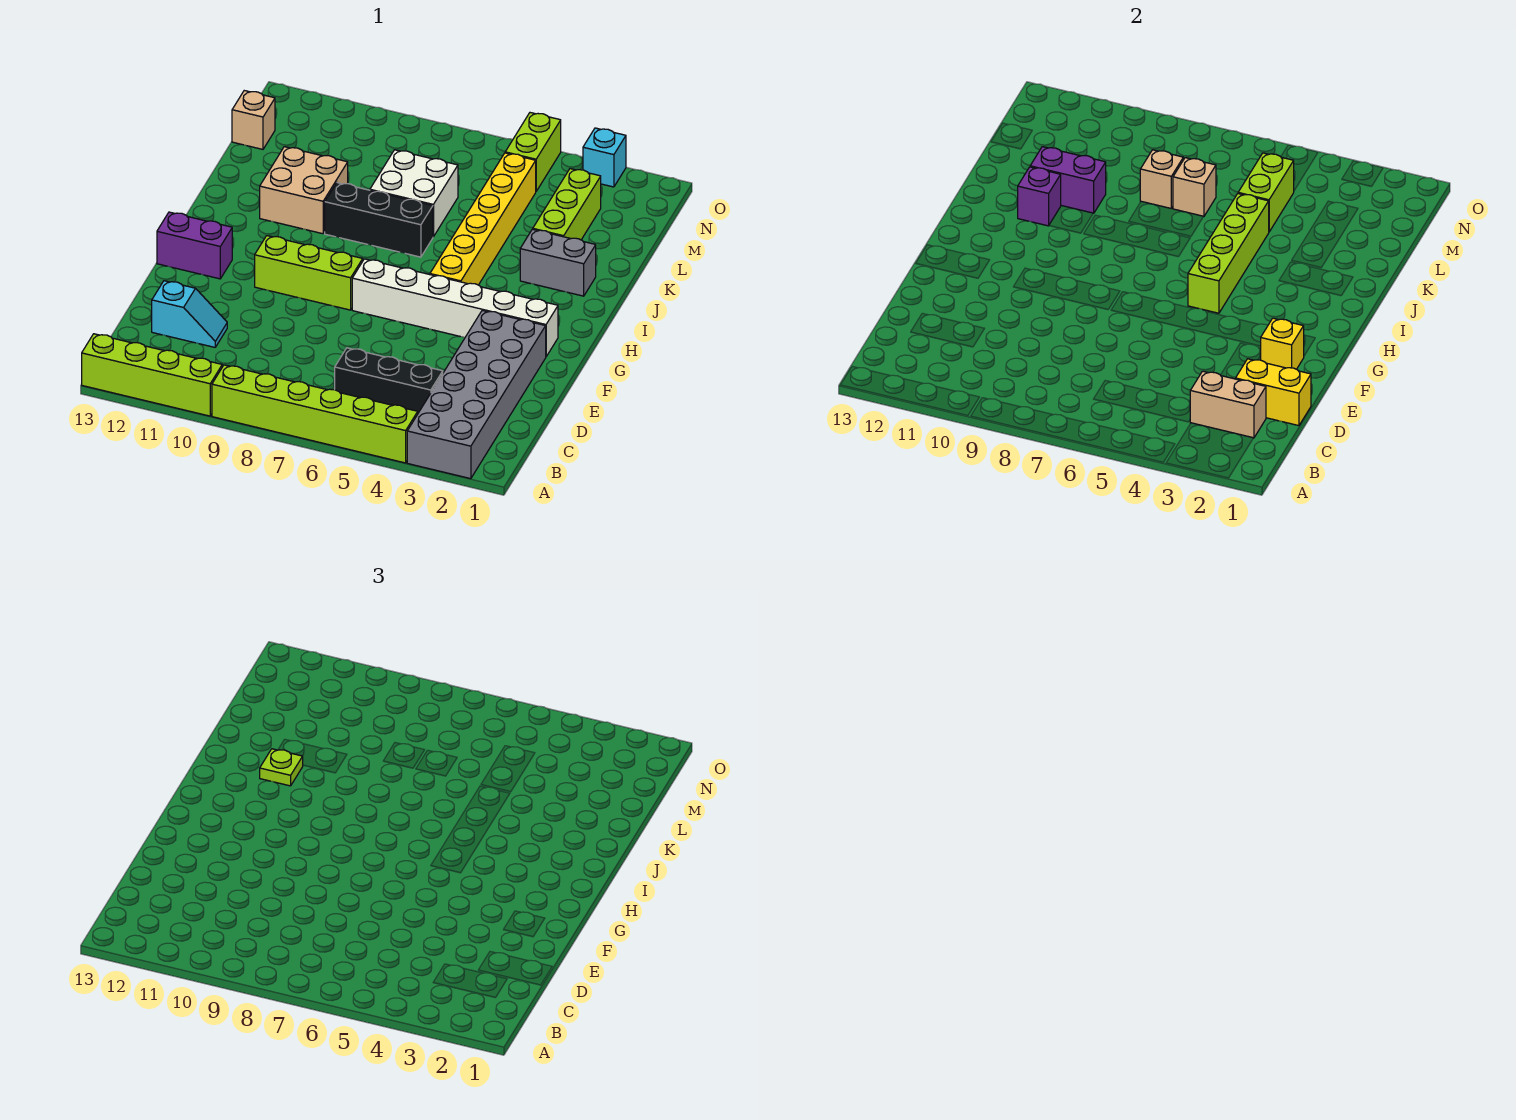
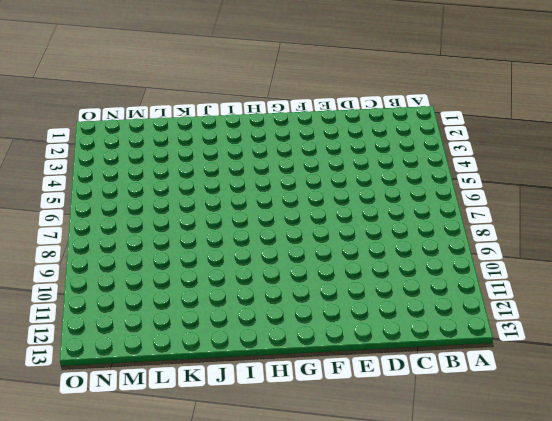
none -> grey brick A2:F3 level 1
none -> lime brick A4:A9 level 1
none -> lime brick A10:A13 level 1

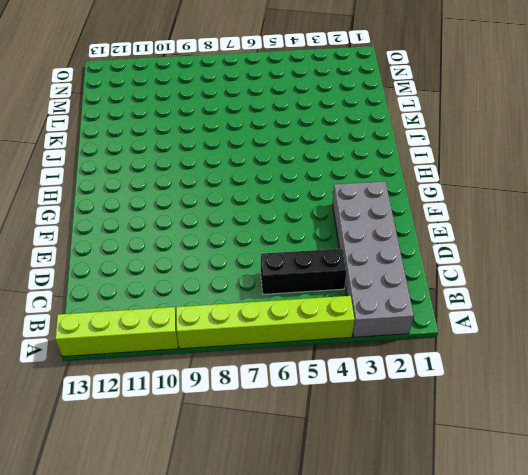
none -> cyan slope D11:D12 level 1 top 12
none -> white brick G2:G7 level 1
none -> lime brick G8:G10 level 1

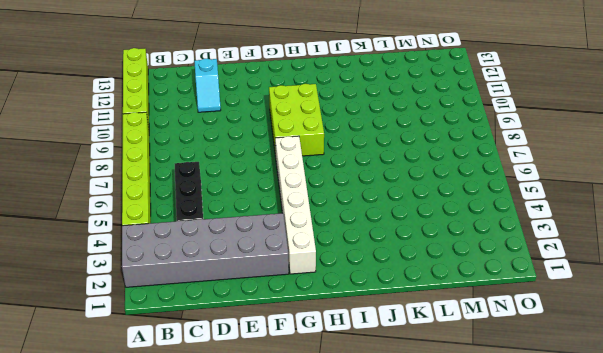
lime brick G8:H10 level 1 -> lime brick G8:G10 level 1
none -> purple brick G12:G13 level 1
none -> yellow brick H5:M5 level 1
none -> grey brick J2:J3 level 1

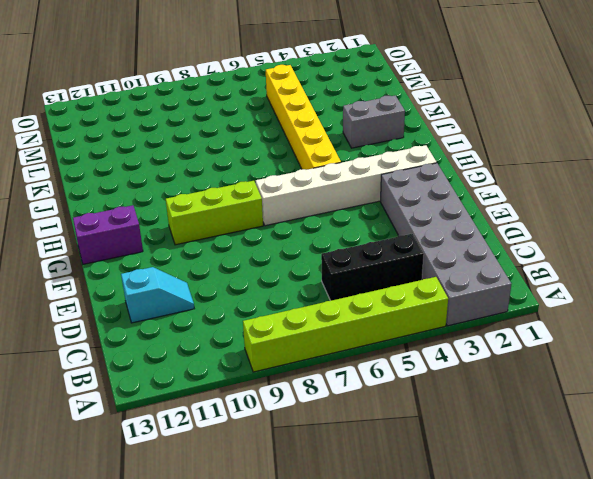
none -> lime brick A10:A13 level 1
none -> black brick J7:J9 level 1
none -> tan brick J10:K11 level 1

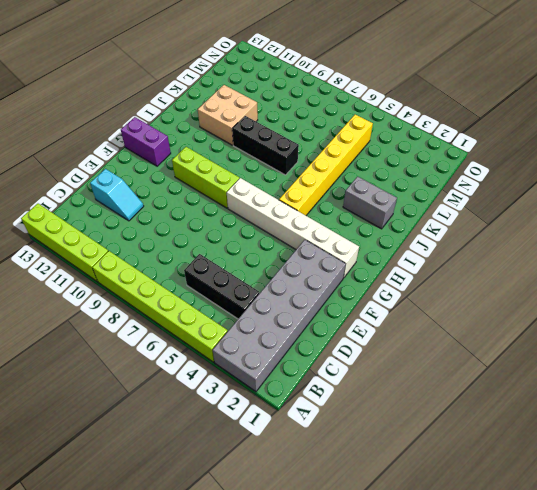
none -> lime brick K3:M3 level 1
none -> white brick K7:L8 level 1
none -> tan brick M13 level 1

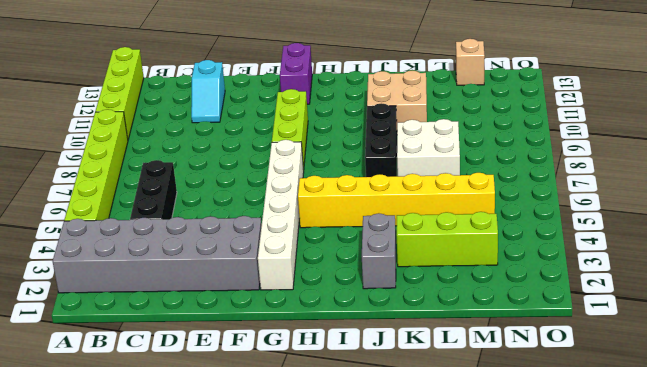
none -> lime brick N5:O5 level 1
none -> cyan brick O3 level 1
none -> tan brick C2:C3 level 2

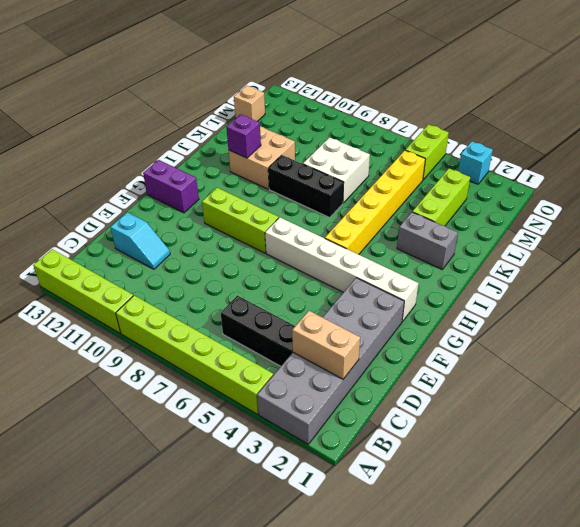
none -> yellow brick D1:D2 level 2
none -> yellow brick F2 level 2
none -> lime brick H5:K5 level 2

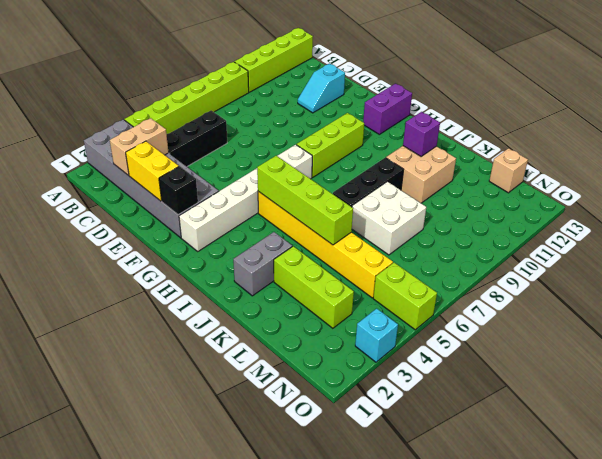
yellow brick D2:E2 level 2 -> yellow brick D1:D2 level 2
black brick F2 level 2 -> yellow brick F2 level 2
none -> purple brick K10:K11 level 2
none -> lime brick L5:M5 level 2
none -> tan brick L7 level 2

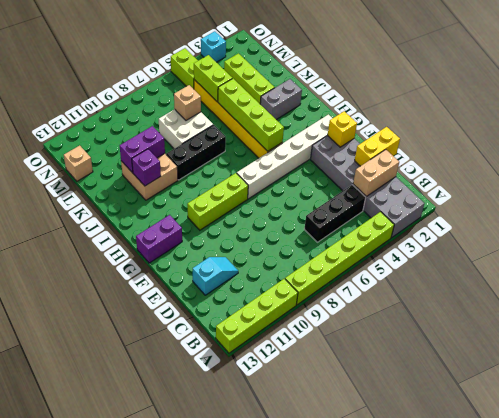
none -> tan brick L8 level 2
none -> lime plate J11 level 3

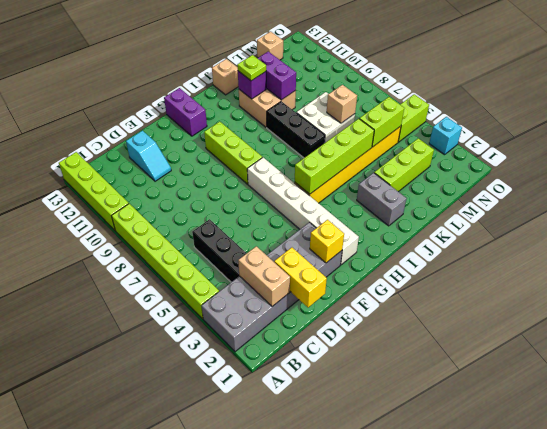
tan brick J13 level 1 -> tan brick L8 level 2

